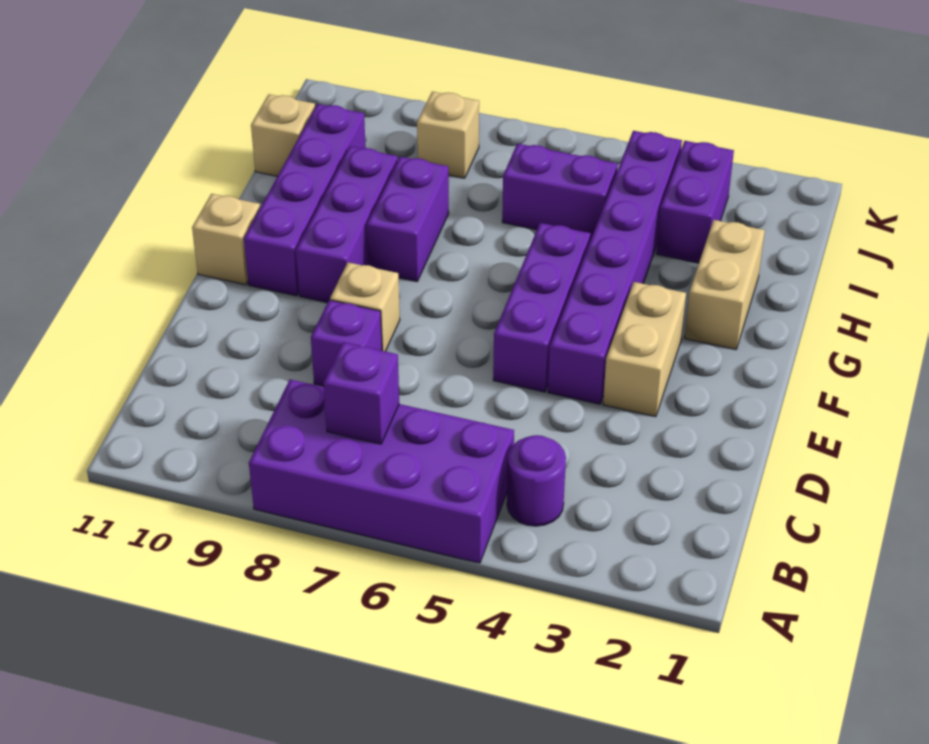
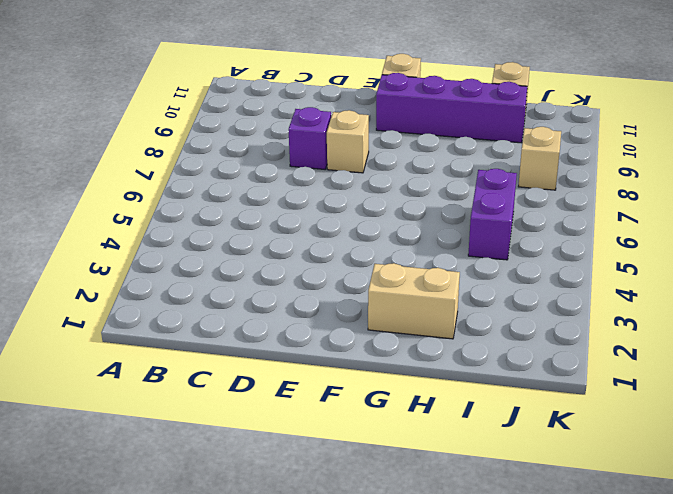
none -> purple brick A5:B8 level 1
none -> purple round brick B4 level 1
none -> tan brick E3:F3 level 1

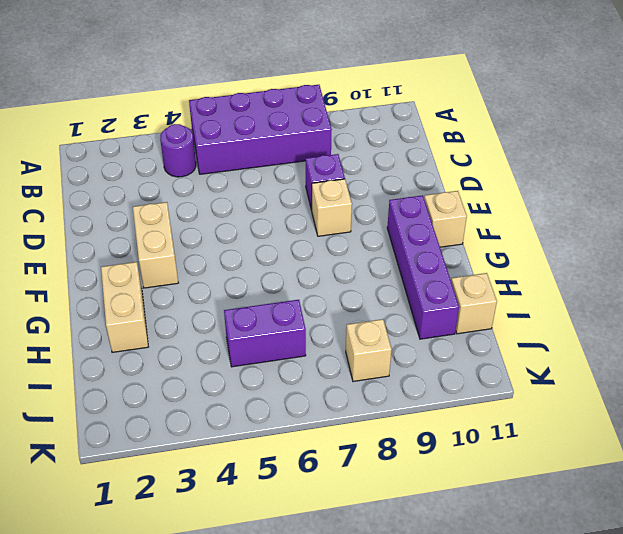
none -> purple brick E4:J4 level 1
none -> purple brick E5:G5 level 1
none -> purple brick F9:H9 level 1

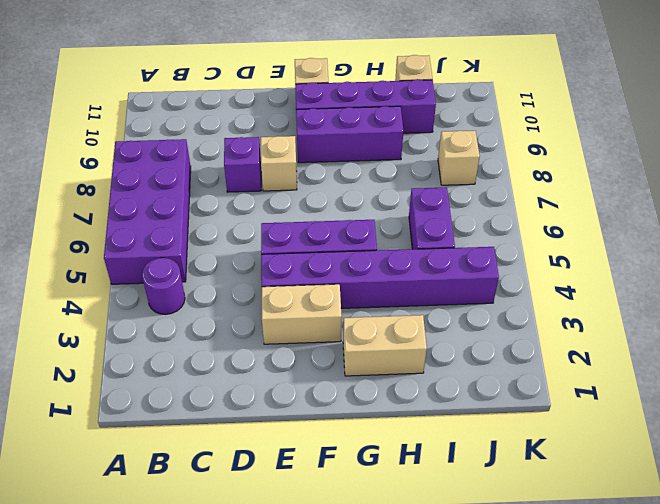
none -> purple brick G8:H8 level 1
none -> purple brick I3:J3 level 1
none -> purple brick B7 level 2

